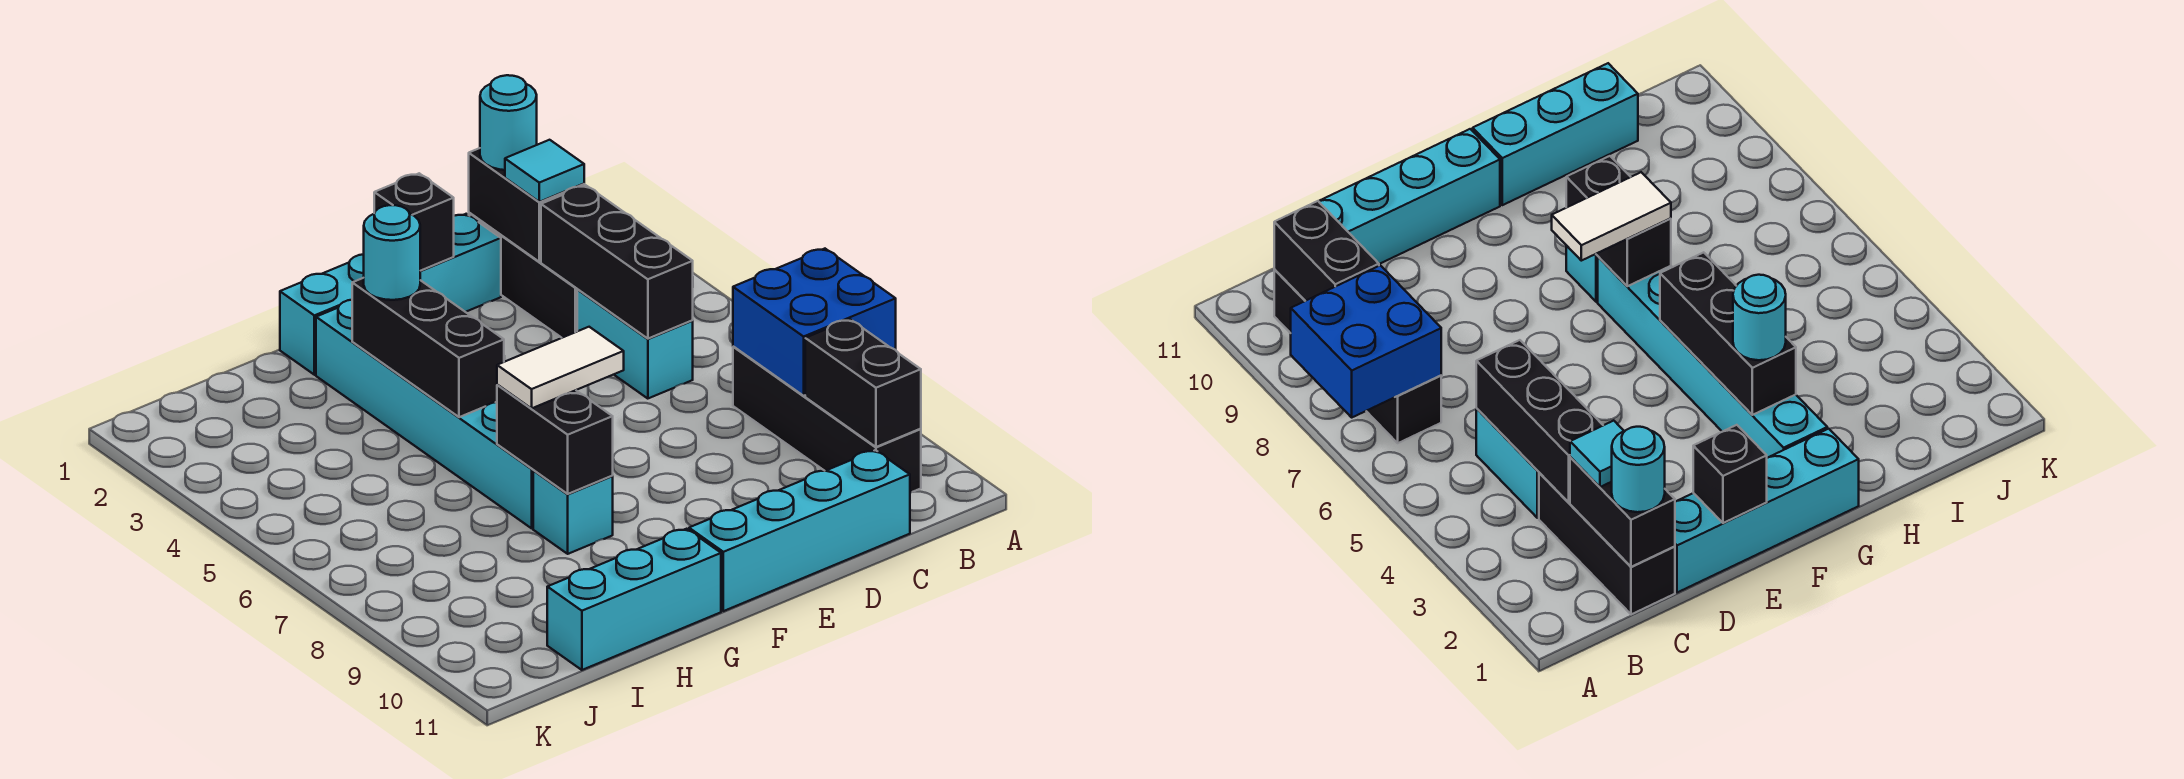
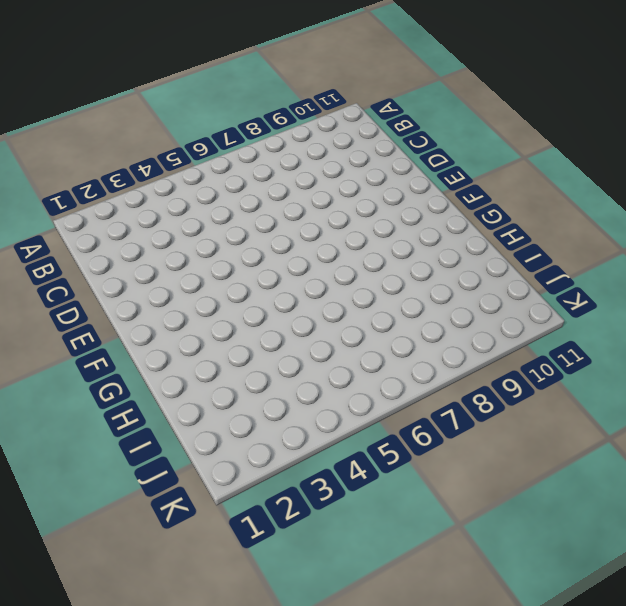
none -> black brick B7:B10 level 1
none -> black brick C1:C3 level 1
none -> cyan brick C4:C5 level 1

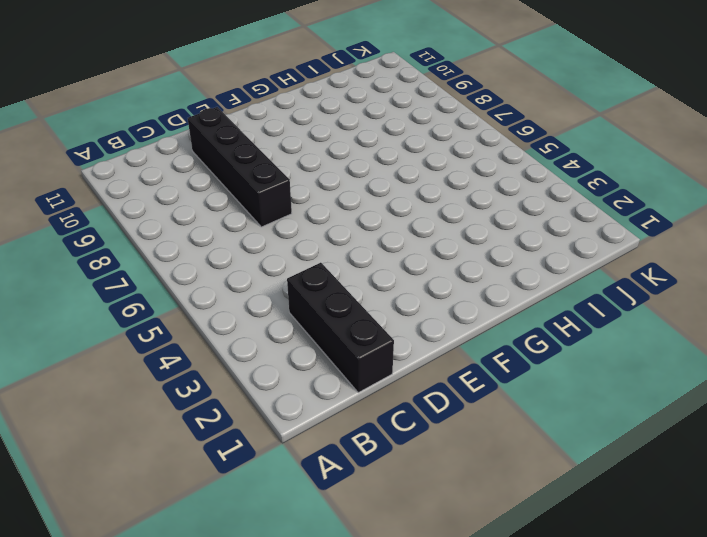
black brick D7:D10 level 1 -> black brick B7:B10 level 1
none -> cyan brick C4:C5 level 1
none -> cyan brick C11:F11 level 1
none -> cyan brick D1:G1 level 1

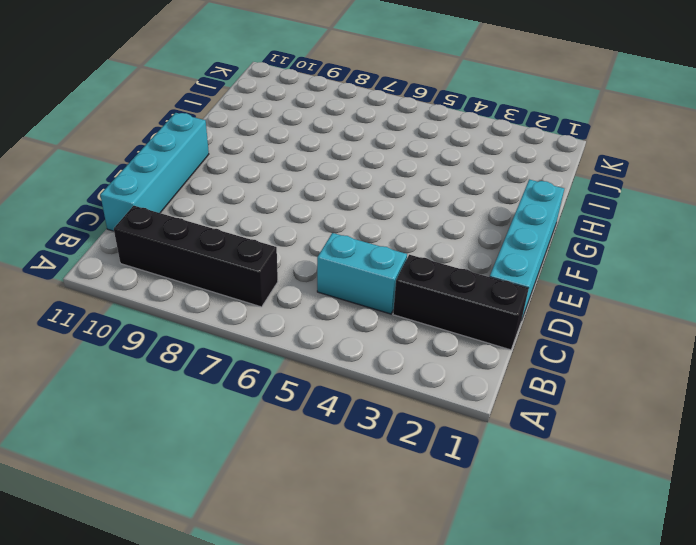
none -> cyan brick G2:G7 level 1
none -> cyan brick G8 level 1
none -> cyan brick G11:I11 level 1

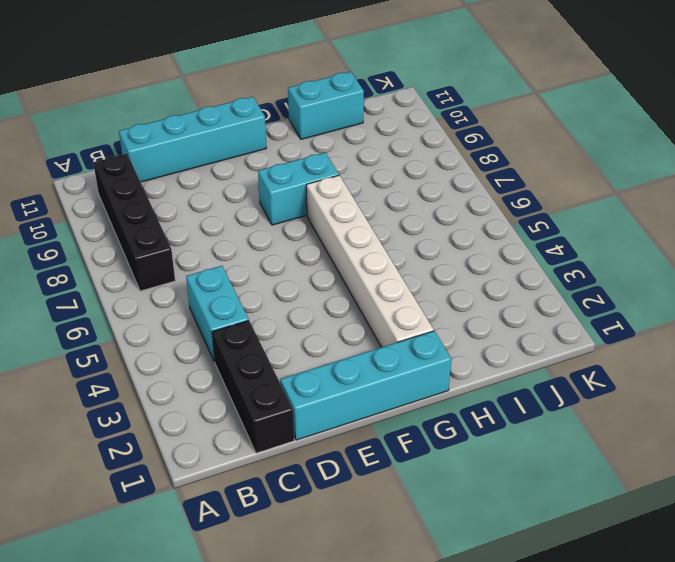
cyan brick F8:G8 level 1 -> cyan brick G8 level 1
white brick G2:G7 level 1 -> cyan brick G2:G7 level 1
cyan brick H11:I11 level 1 -> cyan brick G11:I11 level 1
none -> blue brick A7:B8 level 2
none -> black brick B9:B10 level 2
none -> black brick C1:C2 level 2

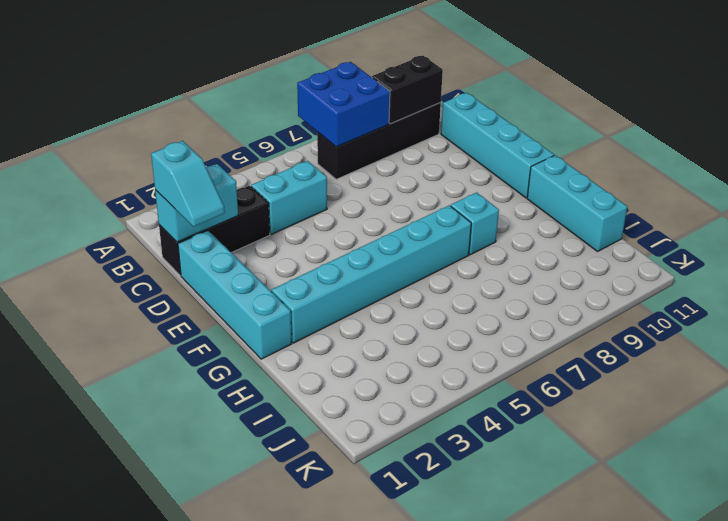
cyan brick C1:C2 level 2 -> black brick C1:C2 level 2
cyan slope C1:D1 level 3 top C -> cyan round brick C1 level 3
none -> black brick C3:C5 level 2
none -> black brick E1 level 2
none -> black brick G3:G5 level 2

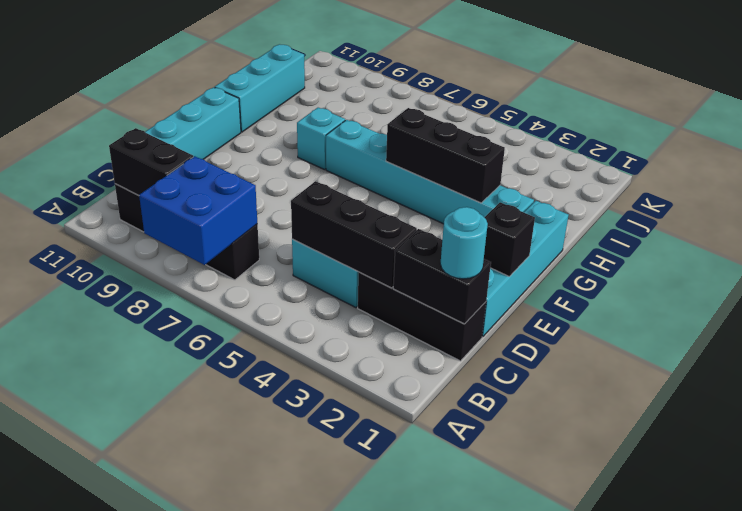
none -> black brick G7:G8 level 2
none -> cyan tile C2 level 3
none -> white tile F7:G7 level 3

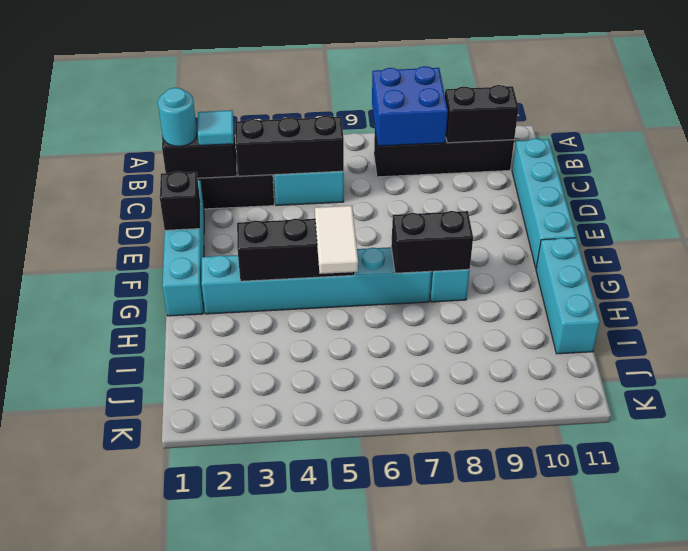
white tile G5:H5 level 3 -> white tile F7:G7 level 3
none -> cyan round brick G3 level 3

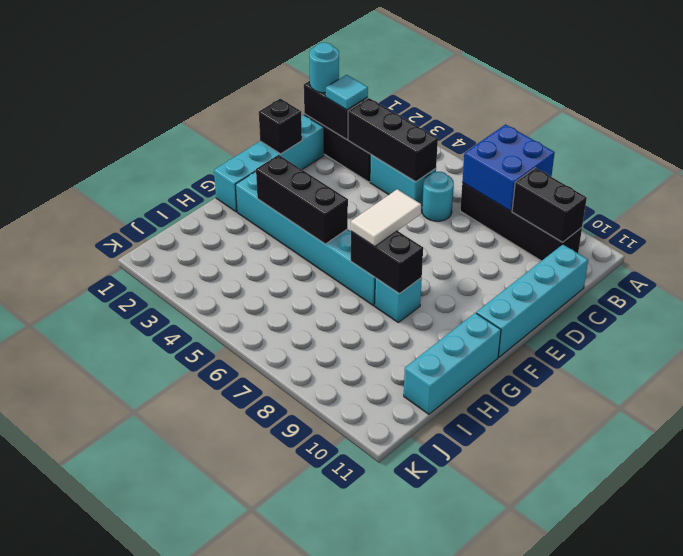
cyan round brick C6 level 1 -> cyan round brick G3 level 3

